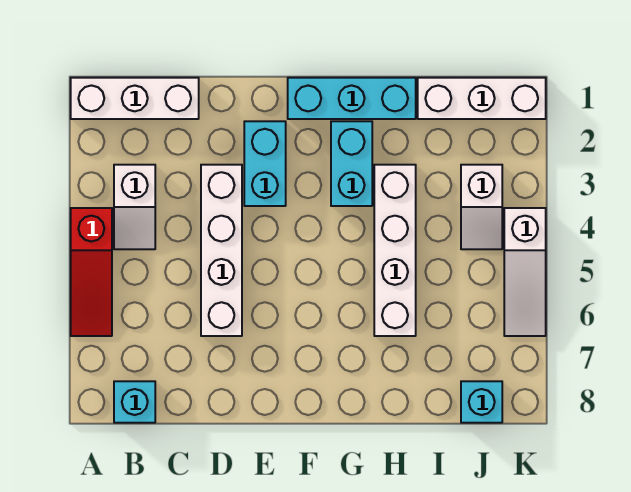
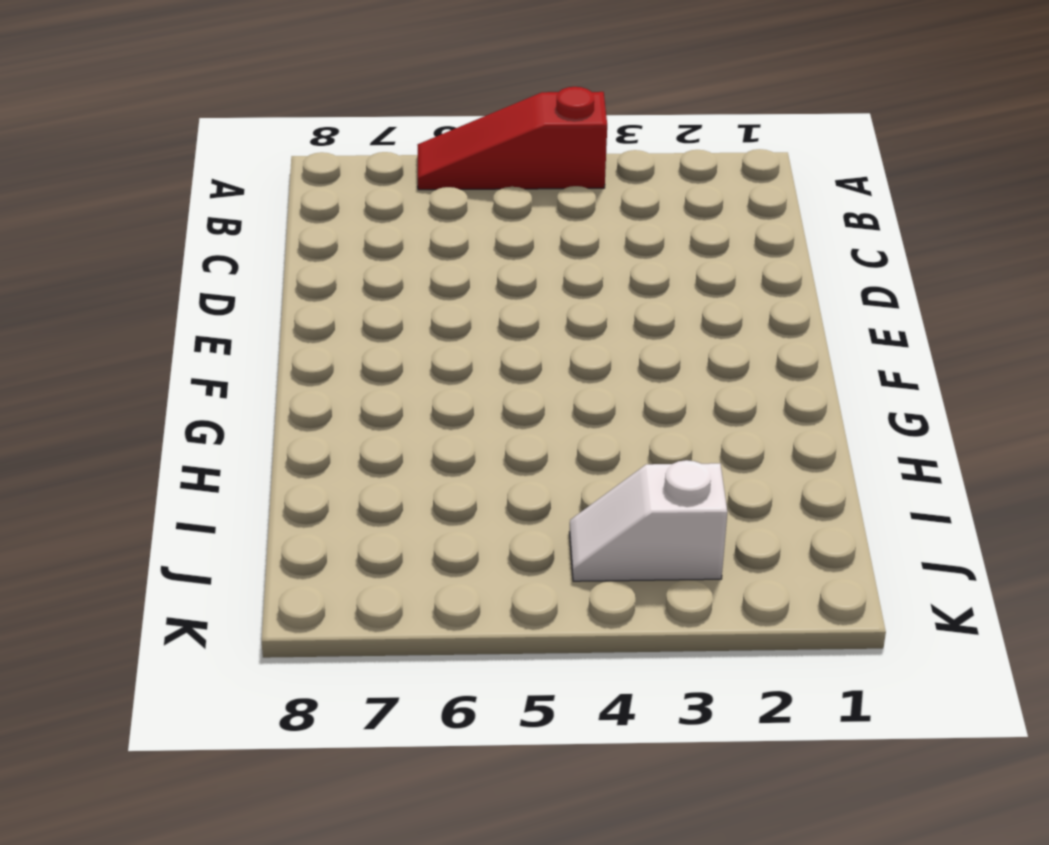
none -> white brick A1:C1 level 1
none -> white slope B3:B4 level 1 top 3
none -> cyan brick B8 level 1

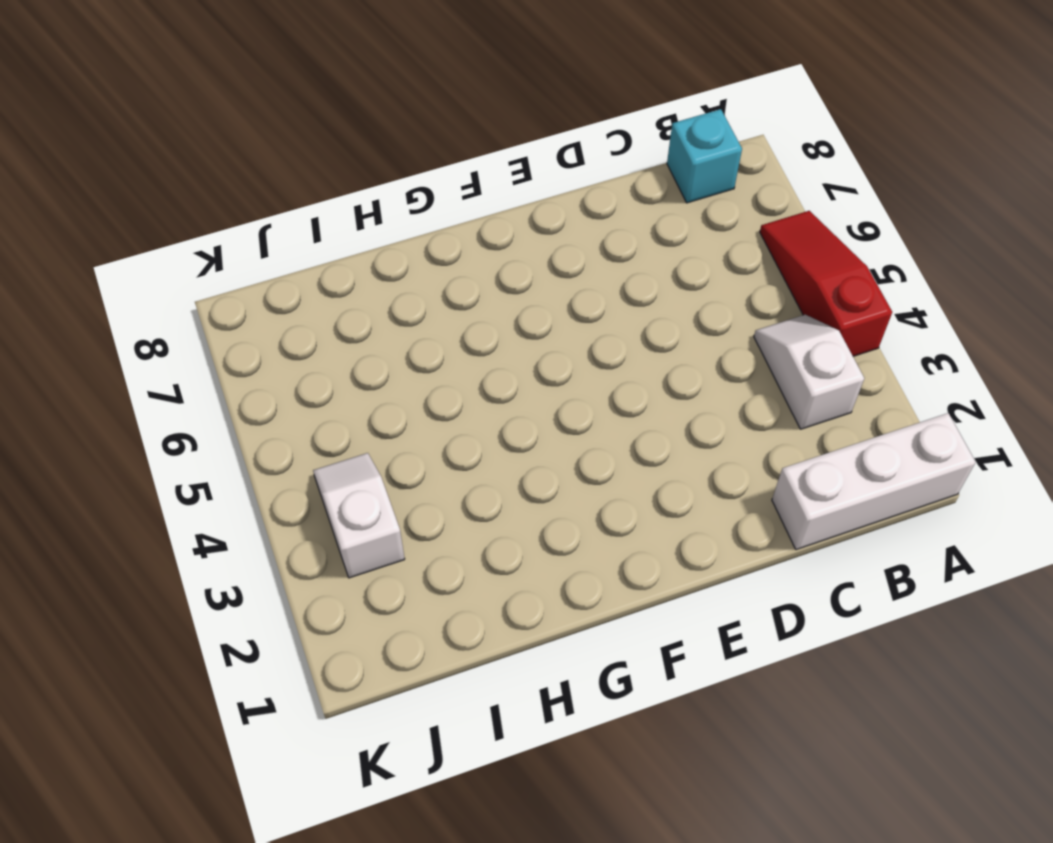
none -> white brick D3:D6 level 1
none -> cyan brick E2:E3 level 1
none -> cyan brick F1:H1 level 1

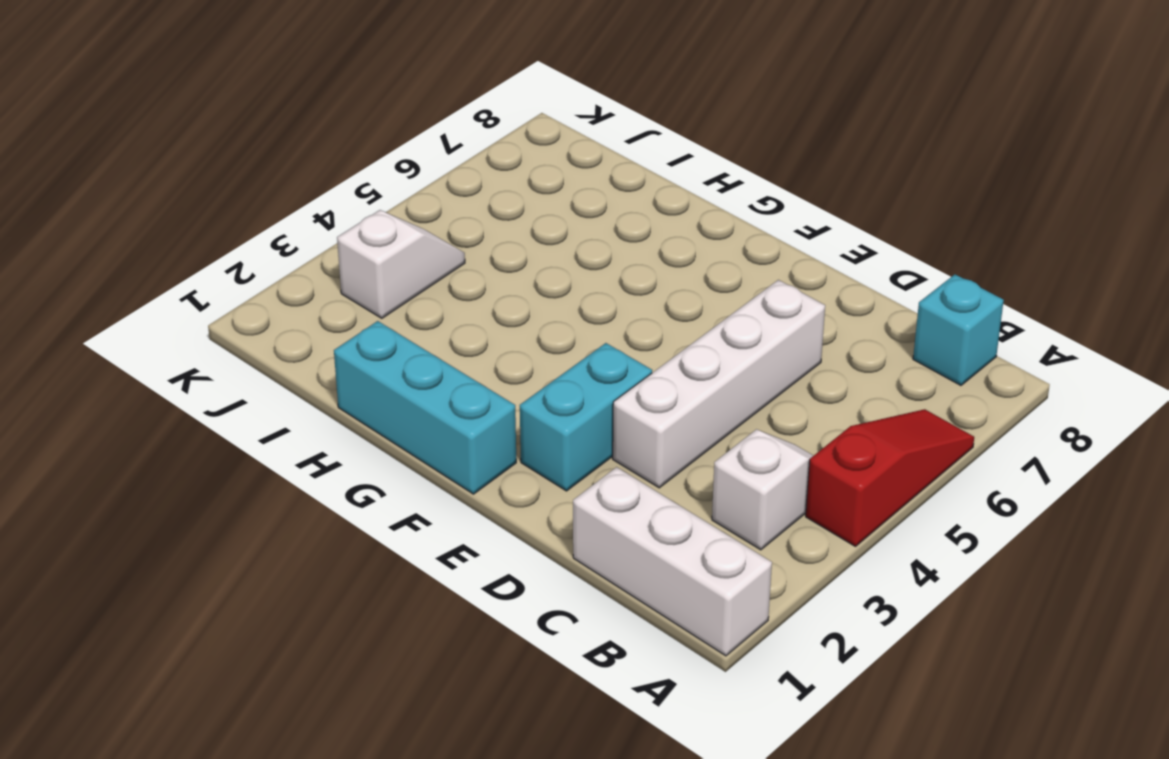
none -> cyan brick G2:G3 level 1
none -> white brick H3:H6 level 1
none -> white brick I1:K1 level 1

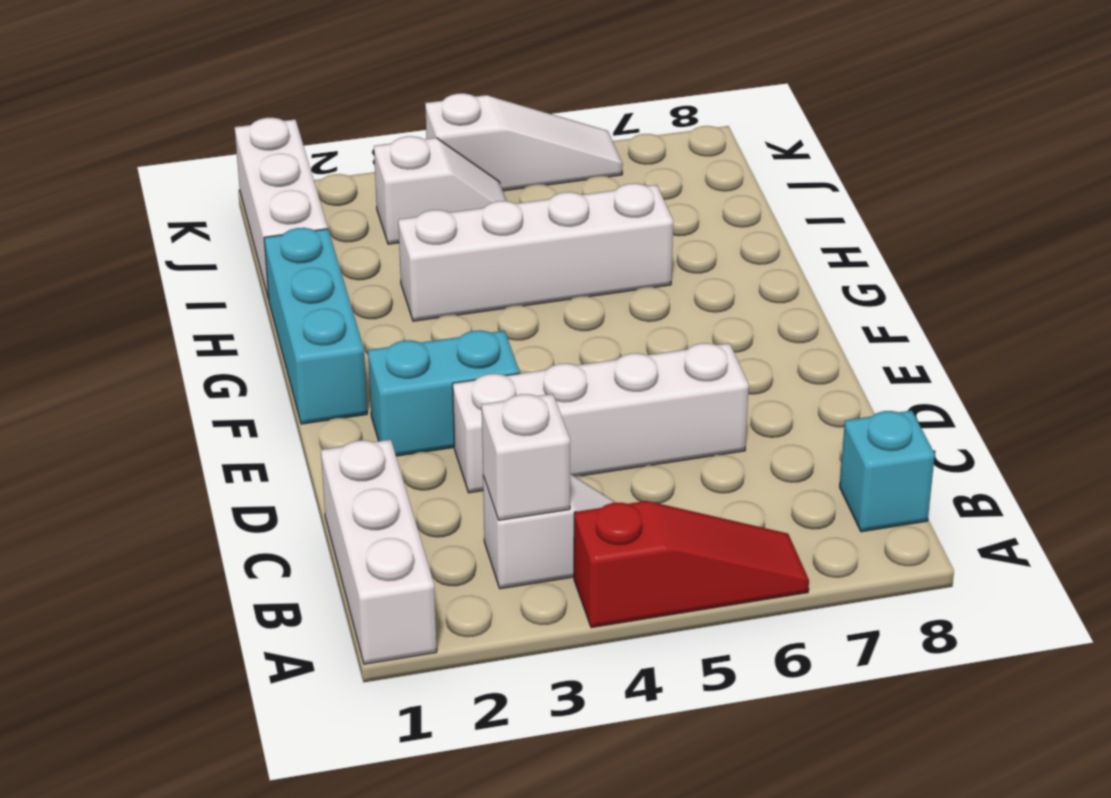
white brick B3 level 2 -> none
none -> cyan brick G2:G3 level 1
none -> cyan brick J8 level 1

